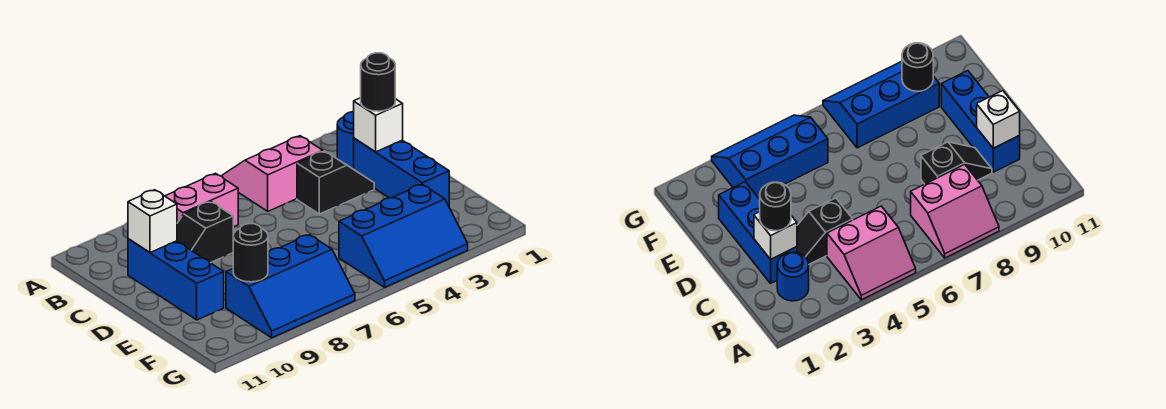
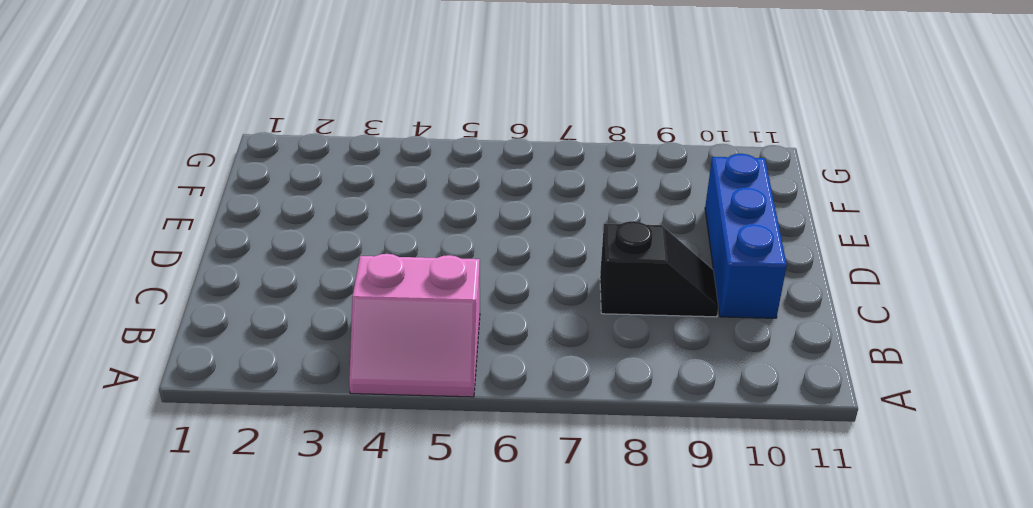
none -> pink slope A7:B8 level 1 top B
none -> blue round brick B2 level 1
none -> blue brick C2:E2 level 1

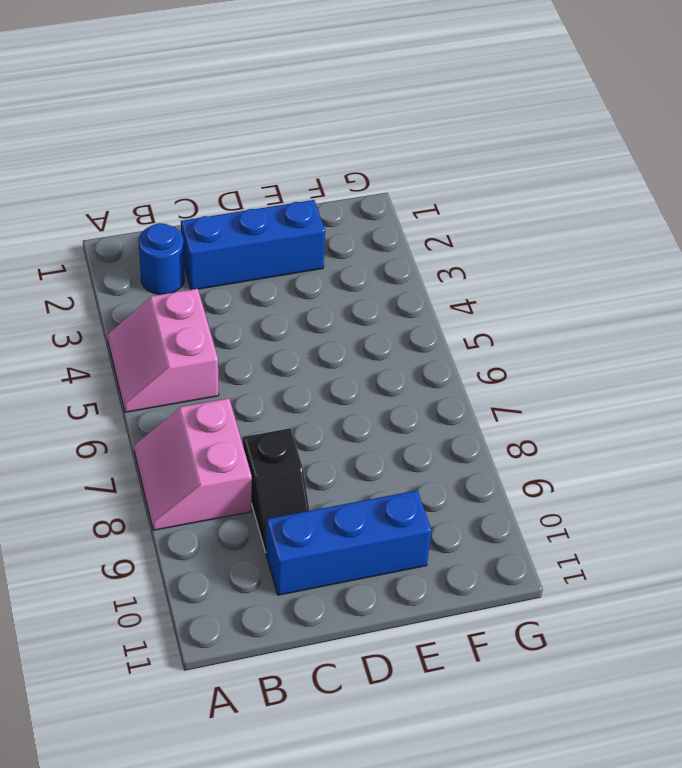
none -> black slope C3:C4 level 1 top 4
none -> blue slope F3:G5 level 1 top F
none -> blue slope F7:G9 level 1 top F

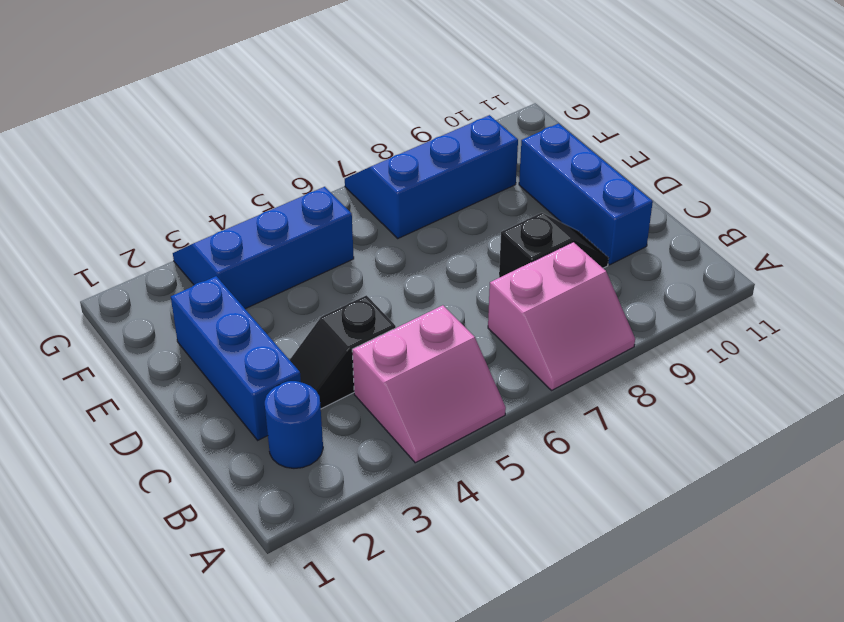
none -> white brick C2 level 2
none -> white brick C10 level 2
none -> black round brick F9 level 2

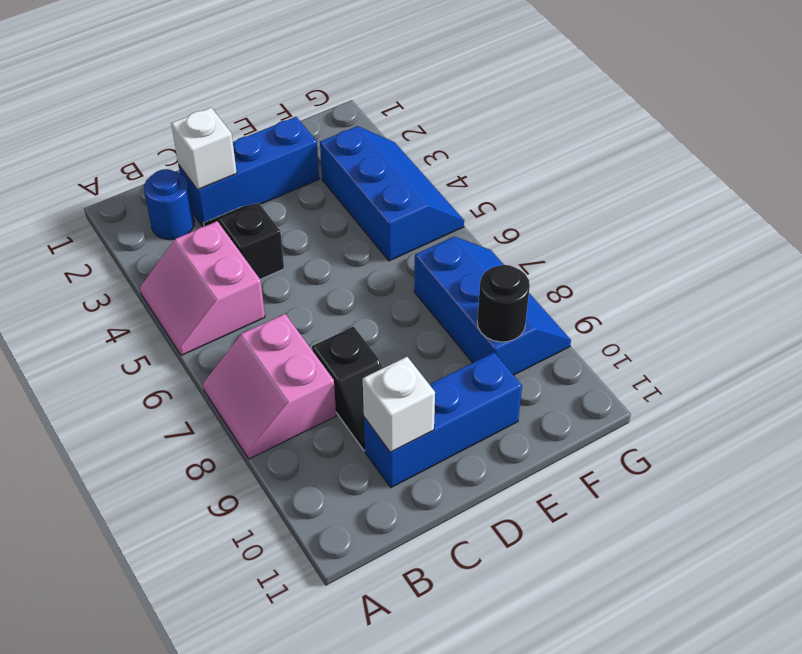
none -> black round brick C2 level 3

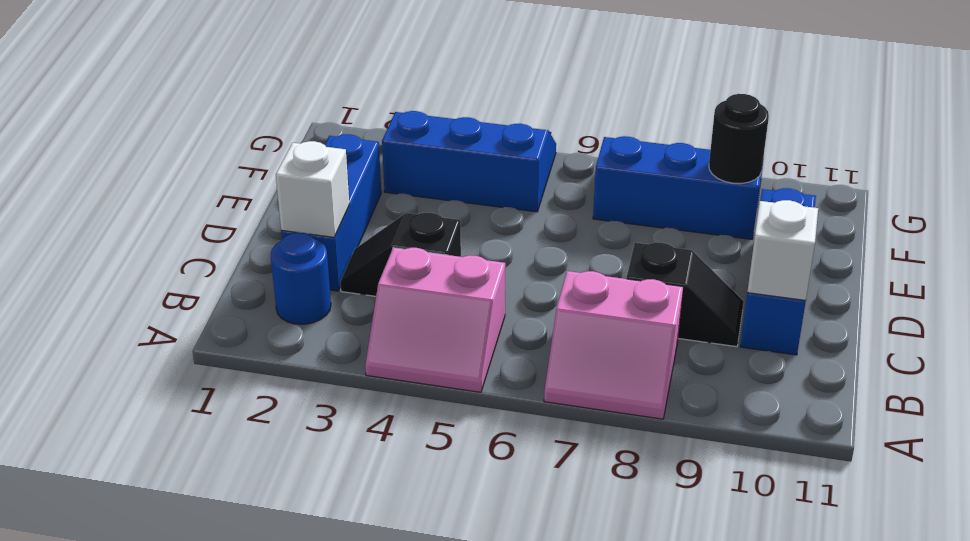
none -> black round brick C2 level 3

